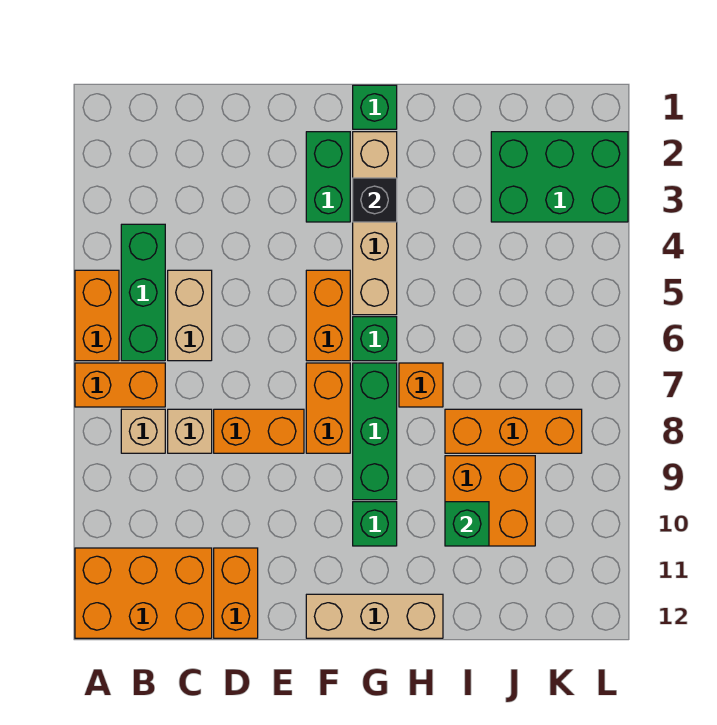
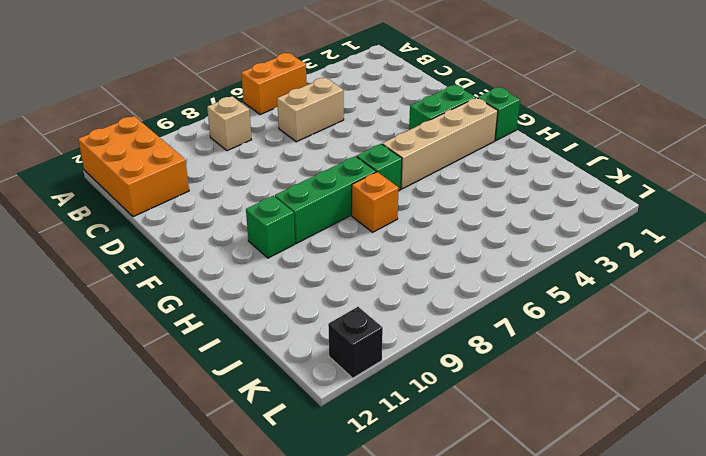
black brick L11 level 1 -> black brick G3 level 2
none -> orange brick A7:B7 level 1
none -> green brick B4:B6 level 1
none -> tan brick C8 level 1

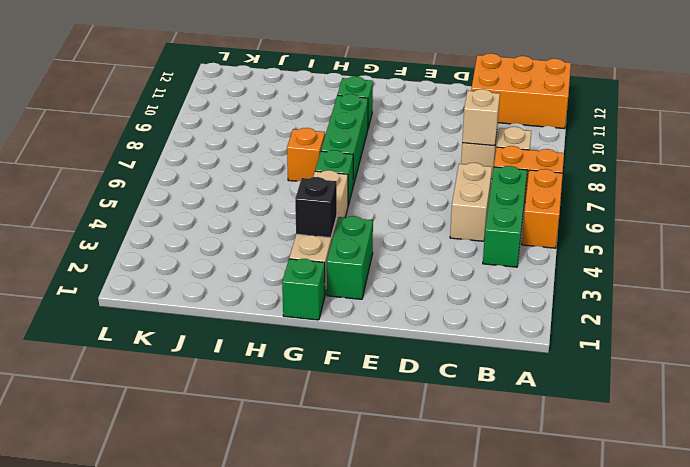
tan brick C8 level 2 -> none
none -> orange brick D8:E8 level 1
none -> orange brick D11:D12 level 1
none -> orange brick F5:F6 level 1

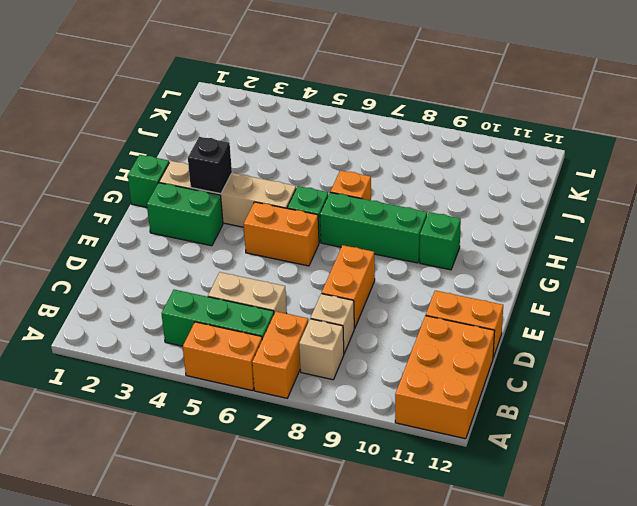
none -> orange brick F7:F8 level 1
none -> tan brick F12:H12 level 1
none -> orange brick I8:K8 level 1

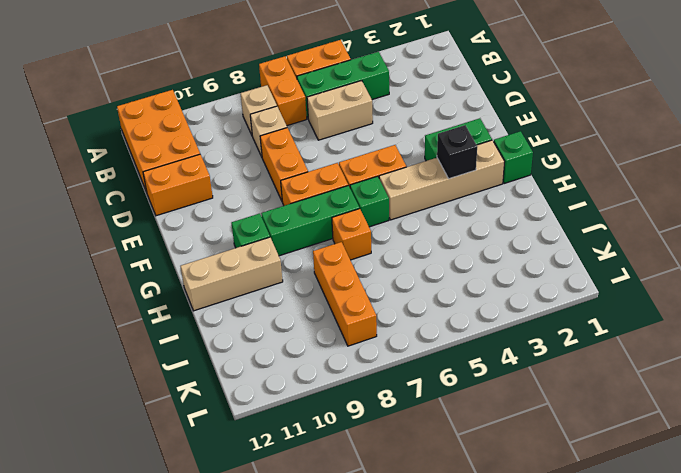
tan brick H10:H12 level 1 -> tan brick F12:H12 level 1
none -> orange brick I9:J10 level 1
none -> green brick J2:L3 level 1
none -> green brick I10 level 2

